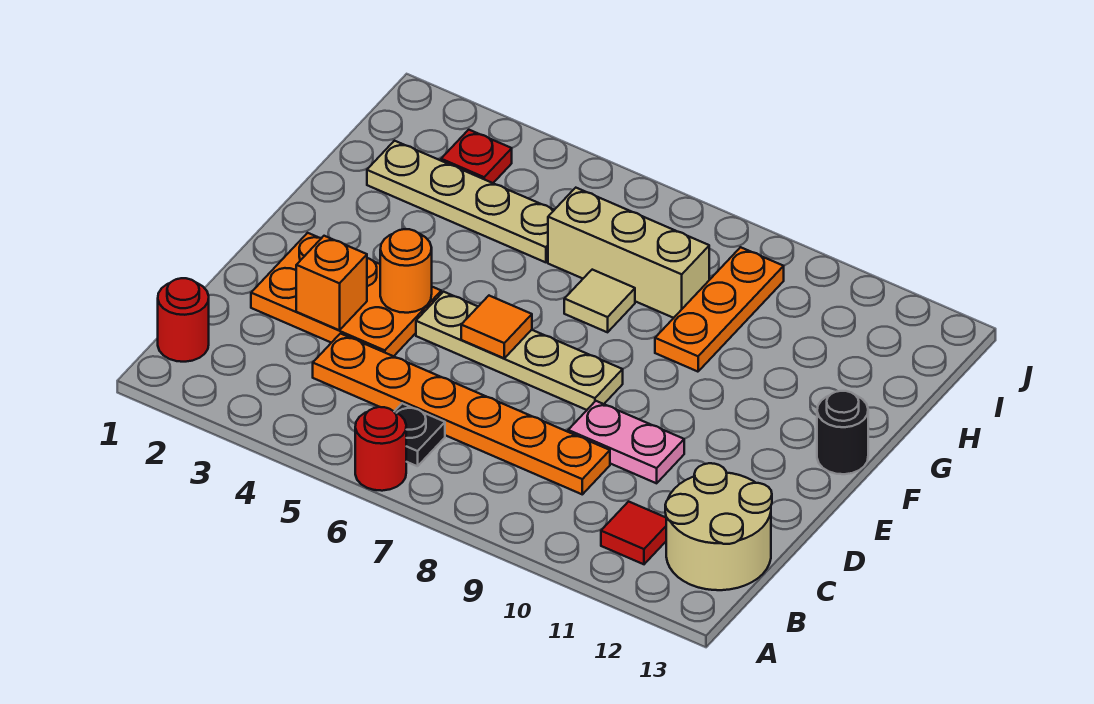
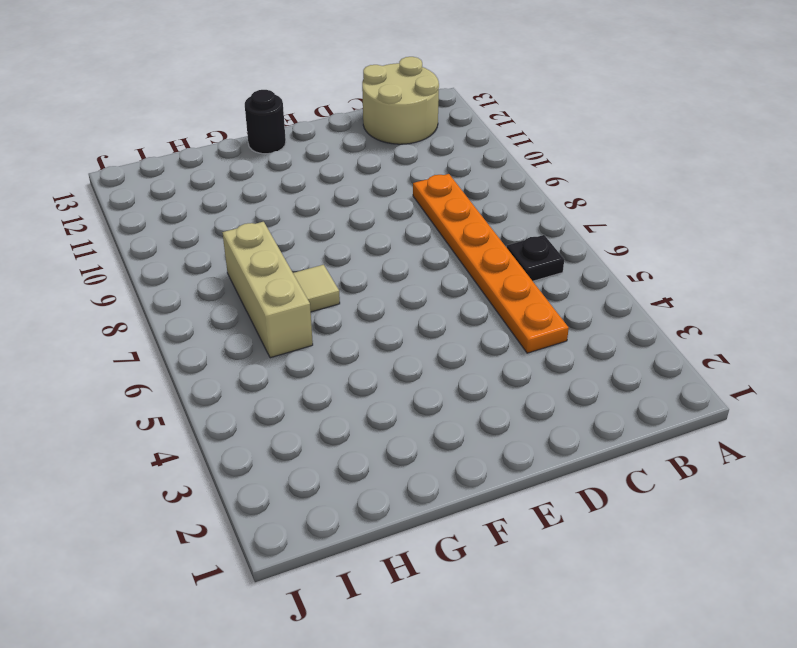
none -> red round brick A6 level 1
none -> red round brick B1 level 1
none -> red tile B11 level 1

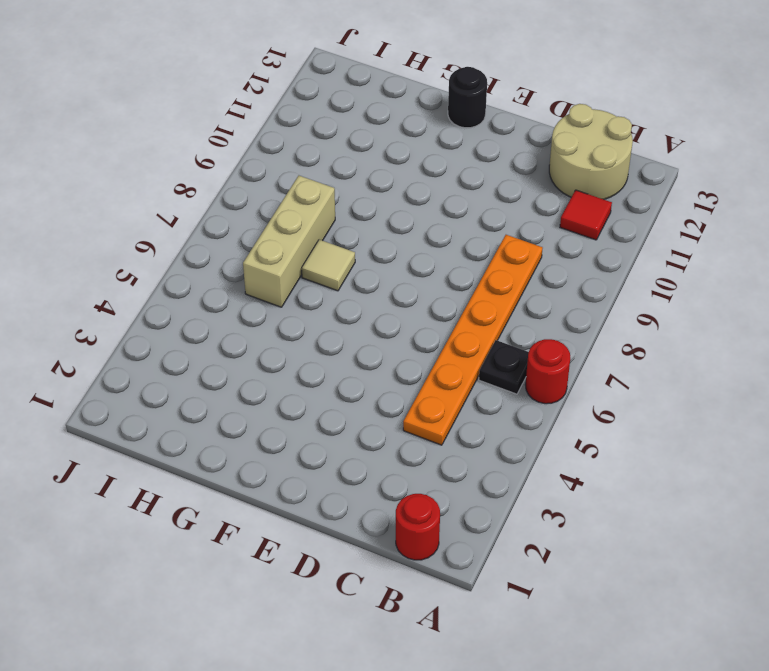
none -> orange plate D2:E4 level 1
none -> pink plate D9:D10 level 1
none -> tan plate E5:E8 level 1

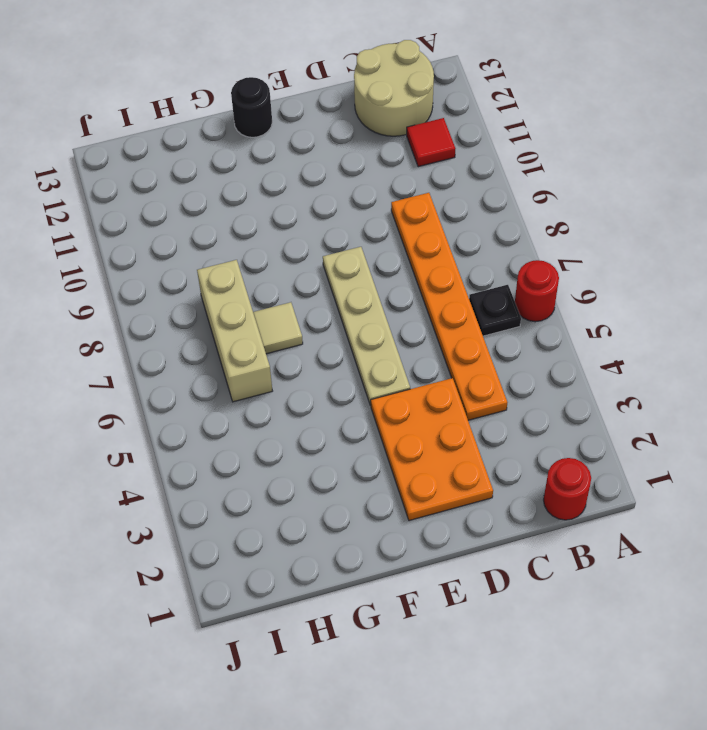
none -> pink plate D9:D10 level 1
none -> orange plate G9:I9 level 1
none -> tan plate H2:H5 level 1

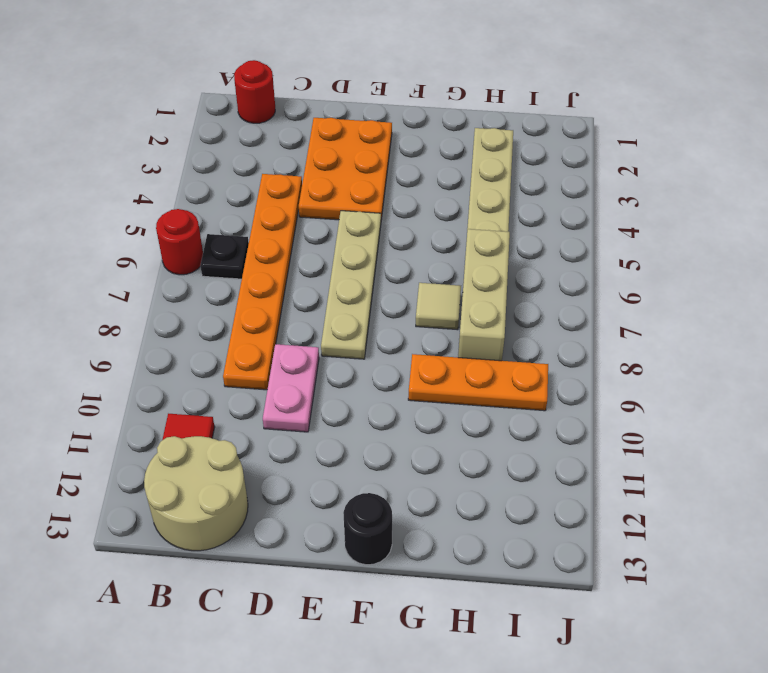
none -> red plate I3 level 1
none -> orange brick D3 level 2
none -> orange round brick E4 level 2

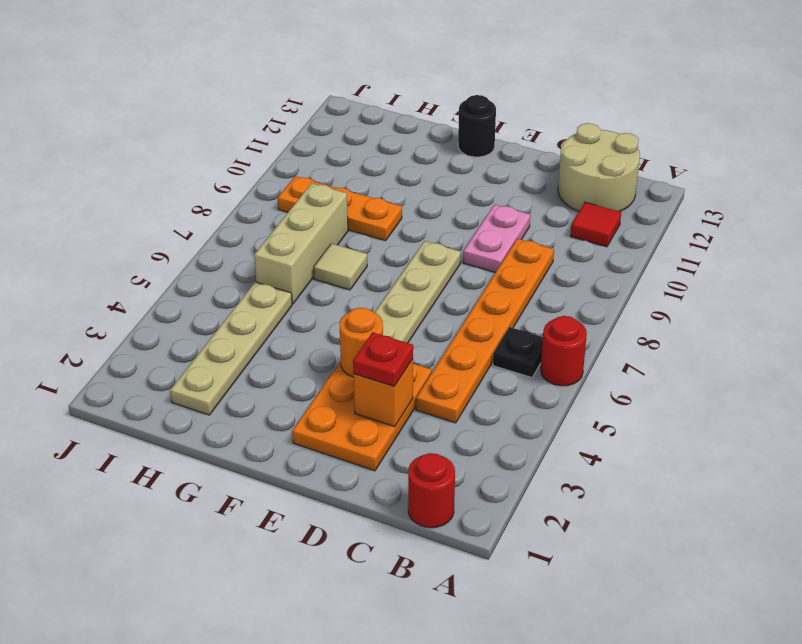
red plate D3 level 3 -> red plate I3 level 1
none -> orange tile E6 level 2

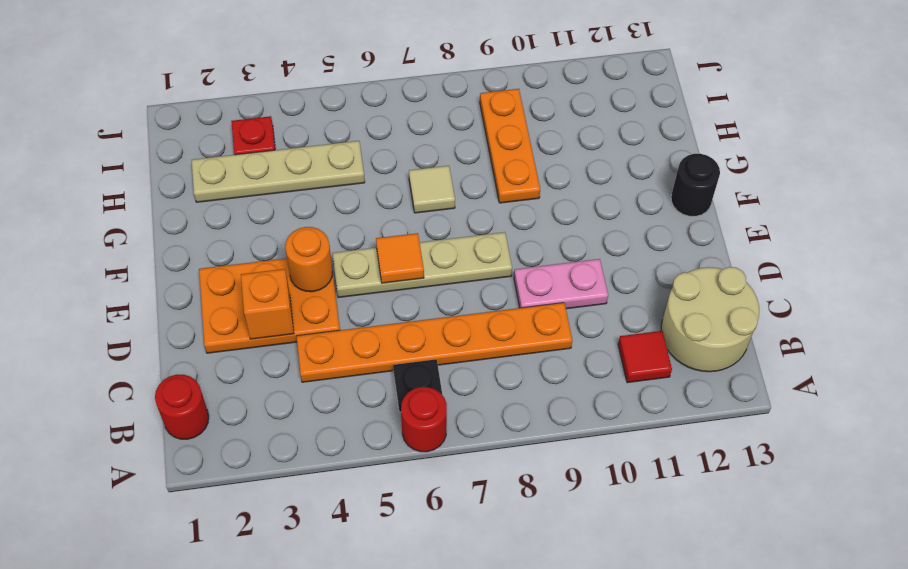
none -> tan brick H6:H8 level 1

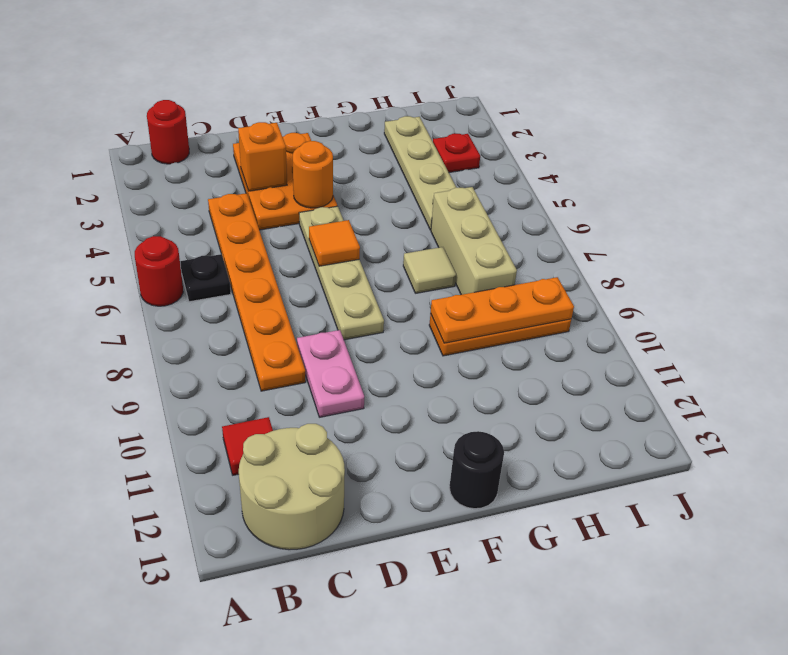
orange plate G9:I9 level 2 -> none

